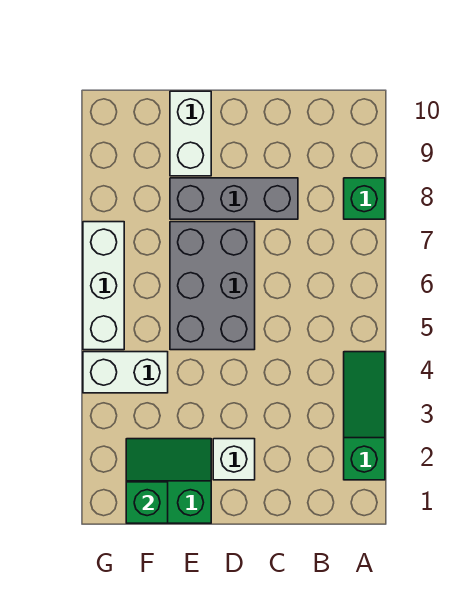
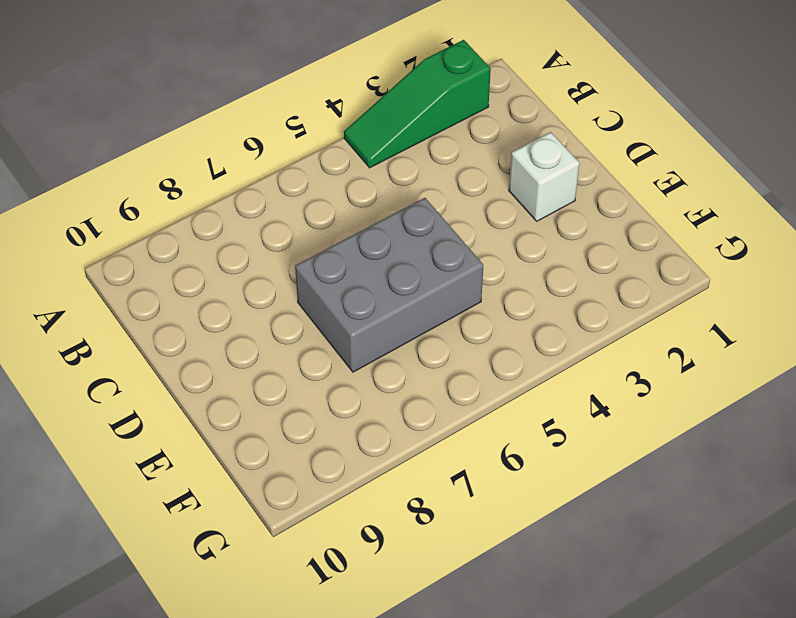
none -> green brick A8 level 1
none -> grey brick C8:E8 level 1

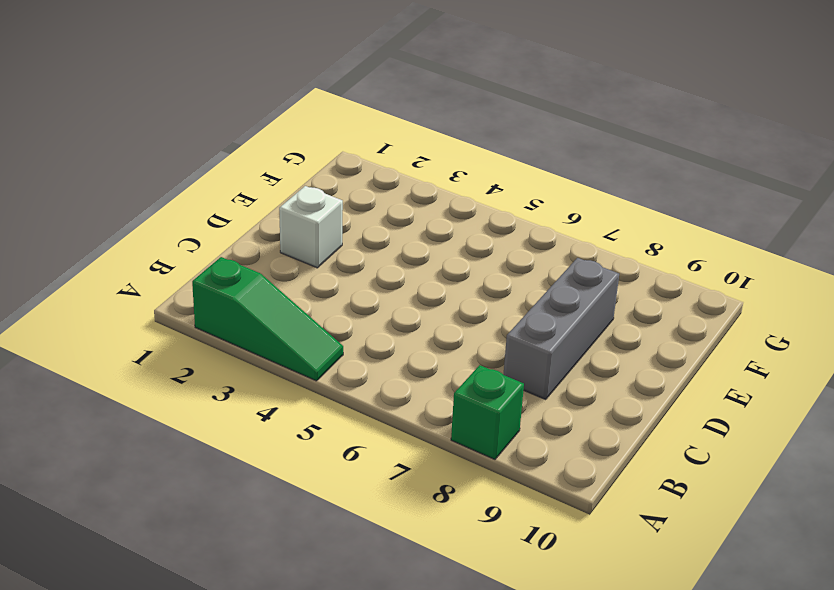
none -> grey brick D5:E7 level 1
none -> green slope E1:F2 level 1 top 1

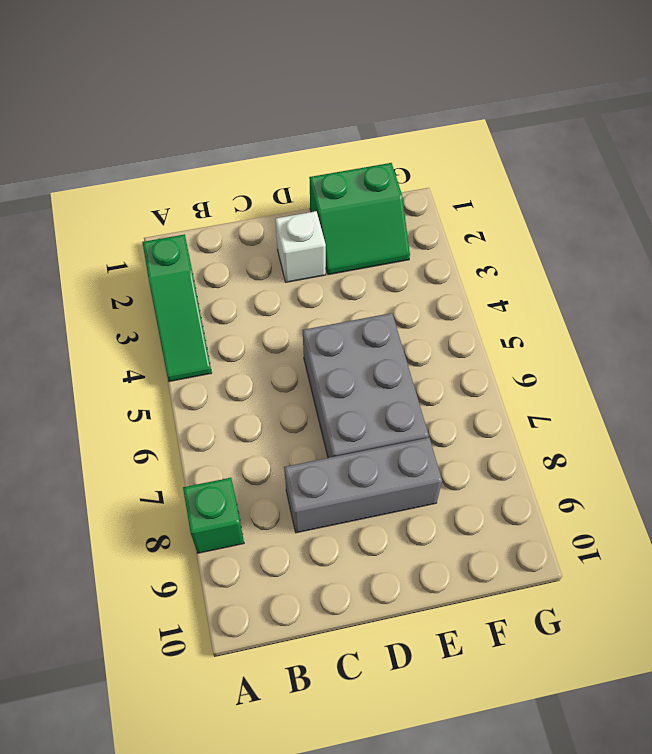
none -> white brick E9:E10 level 1
none -> white brick F4:G4 level 1

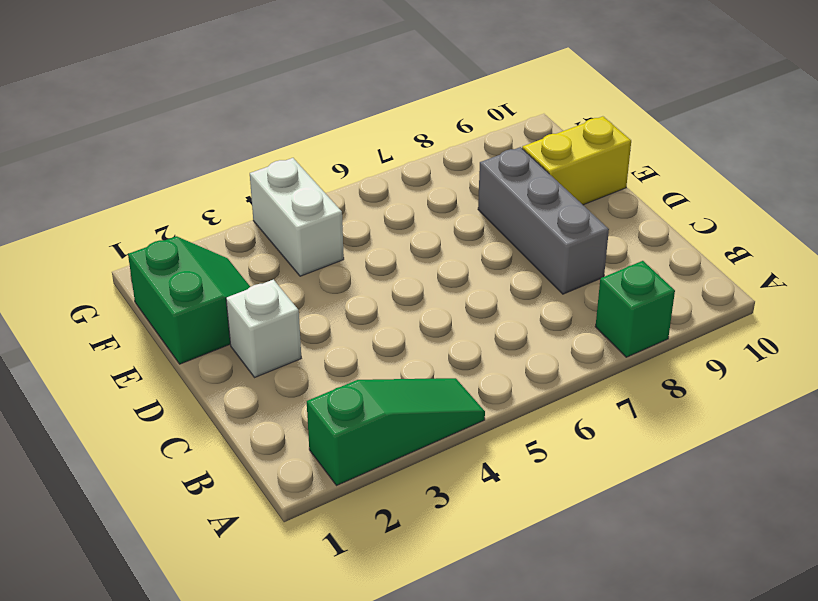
yellow brick E9:E10 level 1 -> white brick E9:E10 level 1
none -> grey brick D5:E7 level 1
none -> white brick G5:G7 level 1

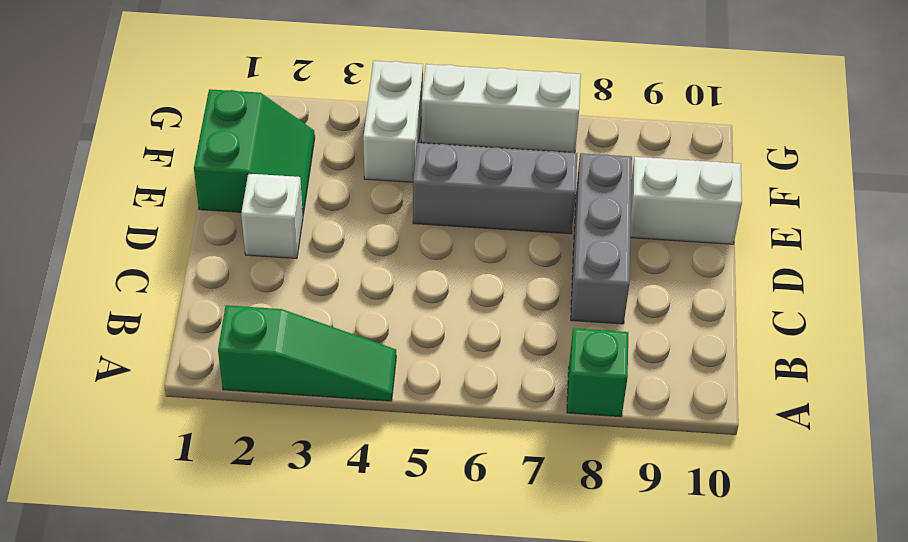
grey brick E5:E7 level 1 -> grey brick D5:E7 level 1
none -> green brick F1 level 2

